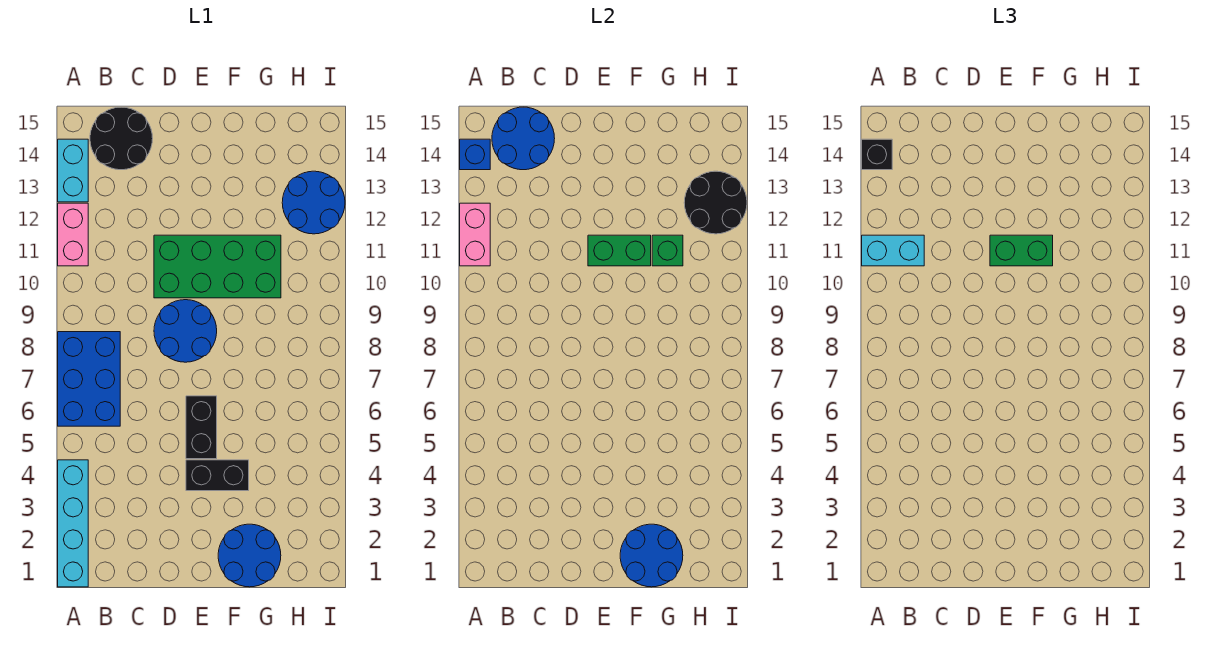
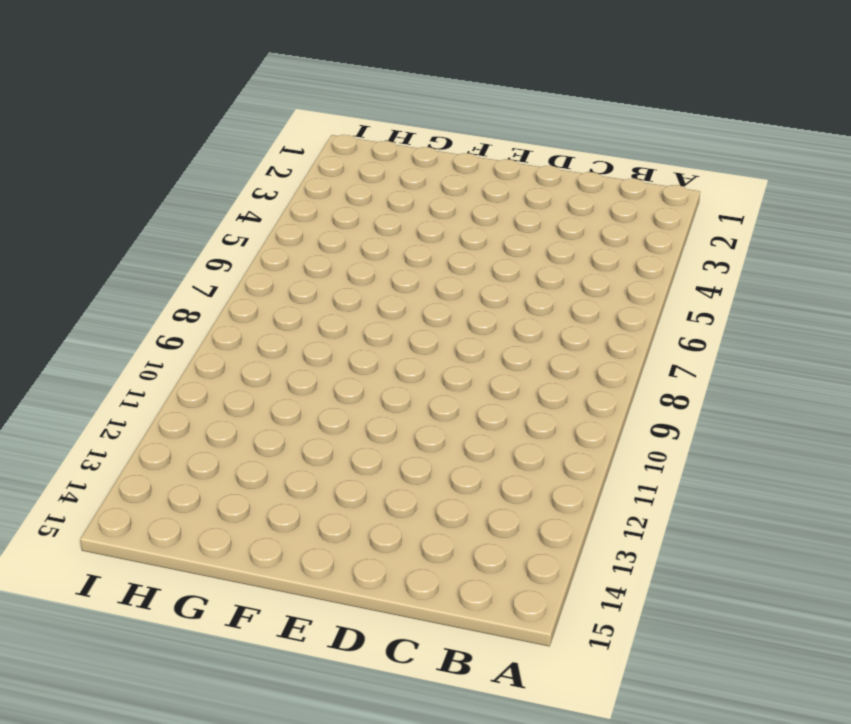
none -> cyan brick A1:A4 level 1
none -> blue brick A6:B8 level 1
none -> pink brick A11:A12 level 1

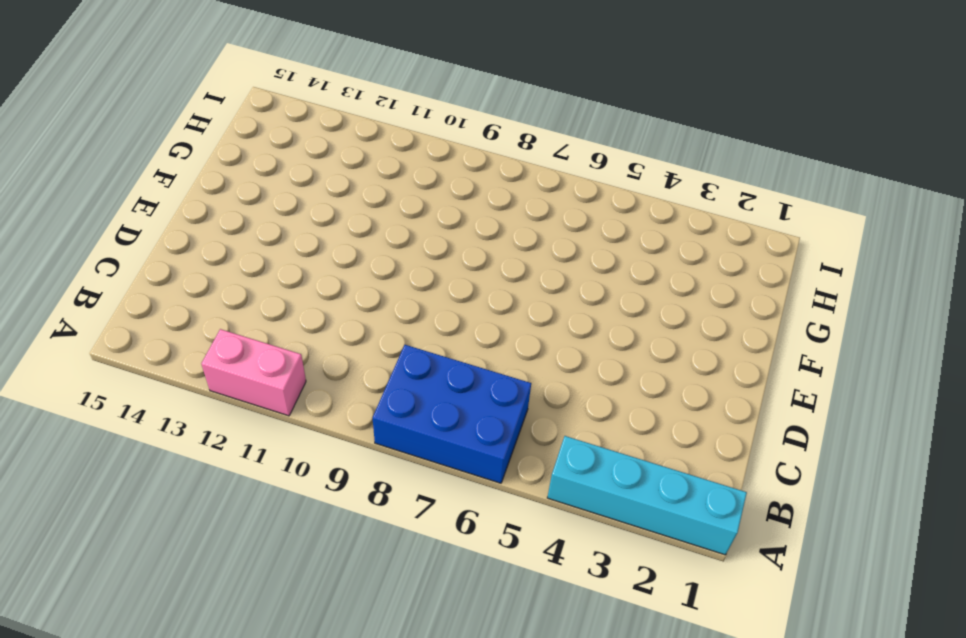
none -> cyan brick A13:A14 level 1
none -> black round brick B14:C15 level 1
none -> blue round brick D8:E9 level 1

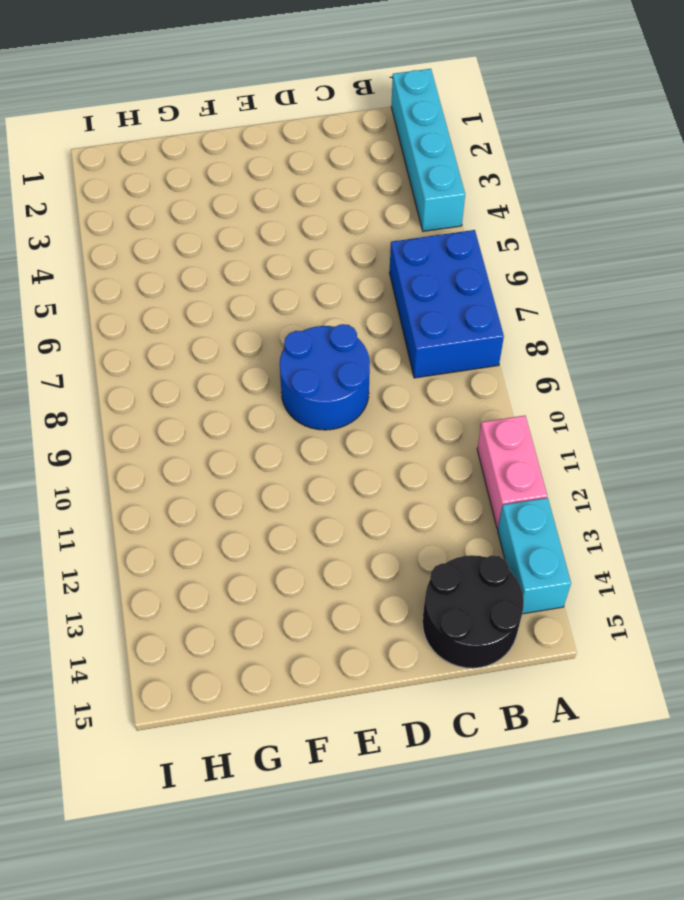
none -> green brick D10:G11 level 1
none -> black brick E4:F4 level 1
none -> black brick E5:E6 level 1

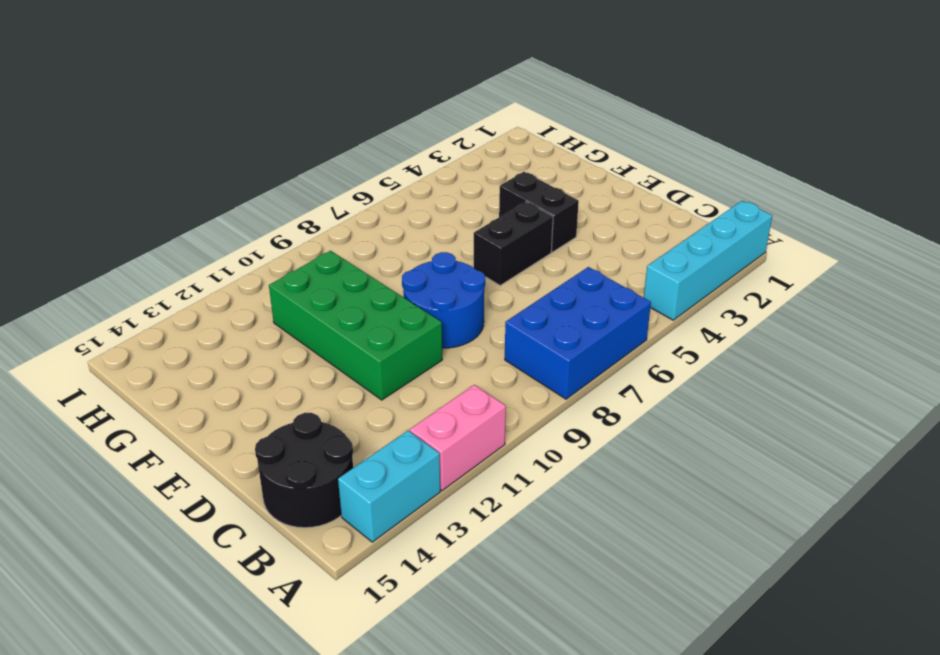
none -> blue round brick F1:G2 level 1
none -> blue round brick H12:I13 level 1
none -> pink brick A11:A12 level 2

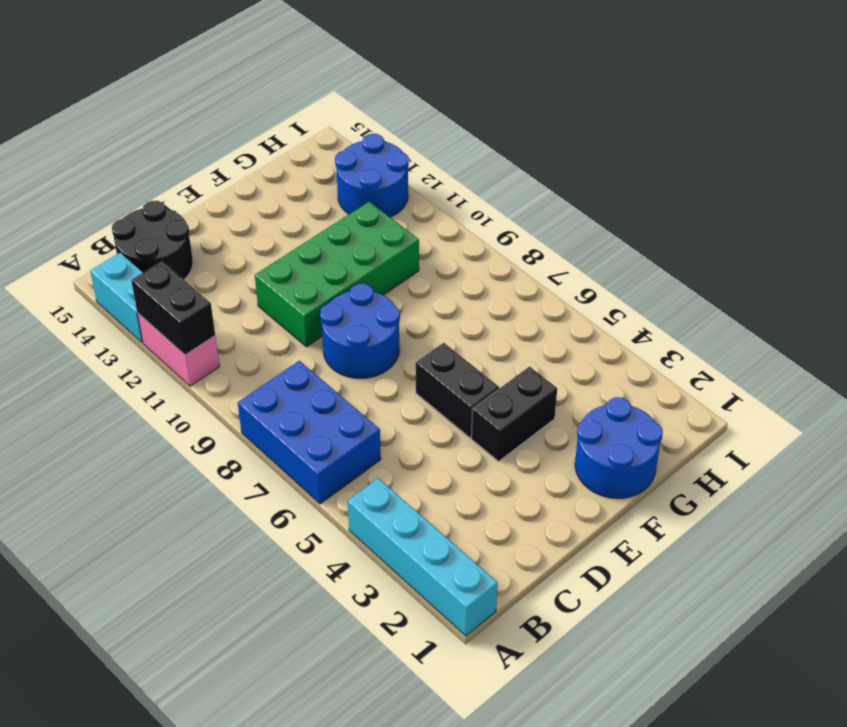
black brick A11:A12 level 2 -> pink brick A11:A12 level 2
none -> blue brick A14 level 2
none -> blue round brick B14:C15 level 2
none -> green brick E11:F11 level 2

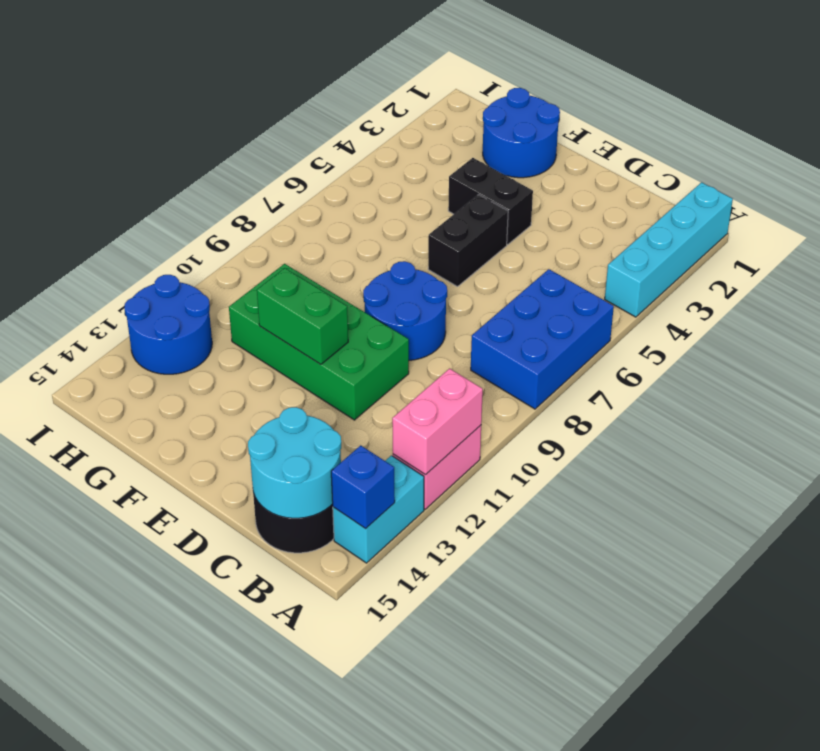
cyan round brick B14:C15 level 2 -> blue round brick B14:C15 level 2
none -> blue round brick F1:G2 level 2
none -> green brick G11 level 2
none -> black round brick H12:I13 level 2

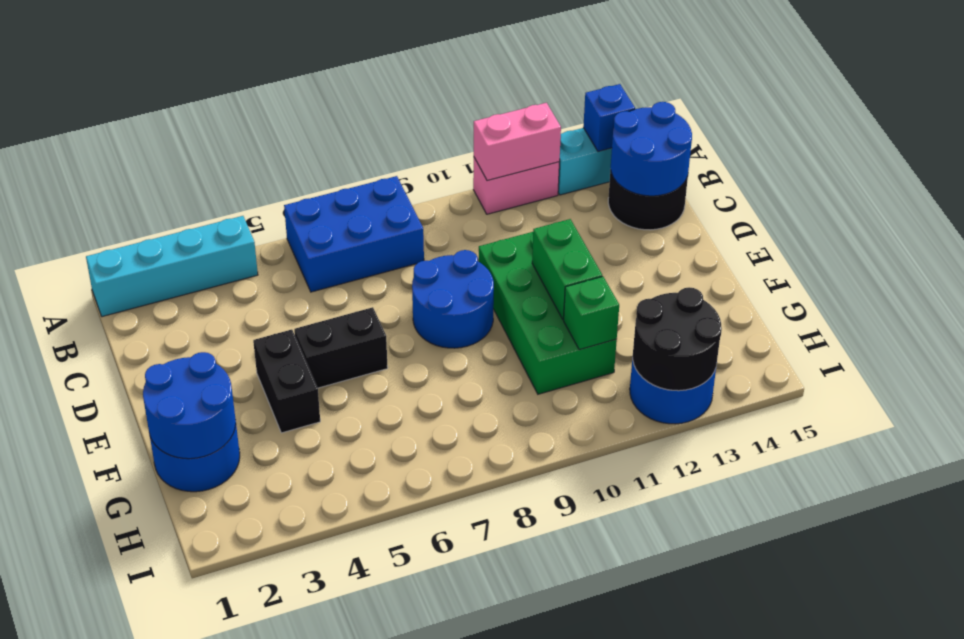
none -> cyan brick A11:B11 level 3
none -> black brick A14 level 3
none -> green brick E11:F11 level 3

